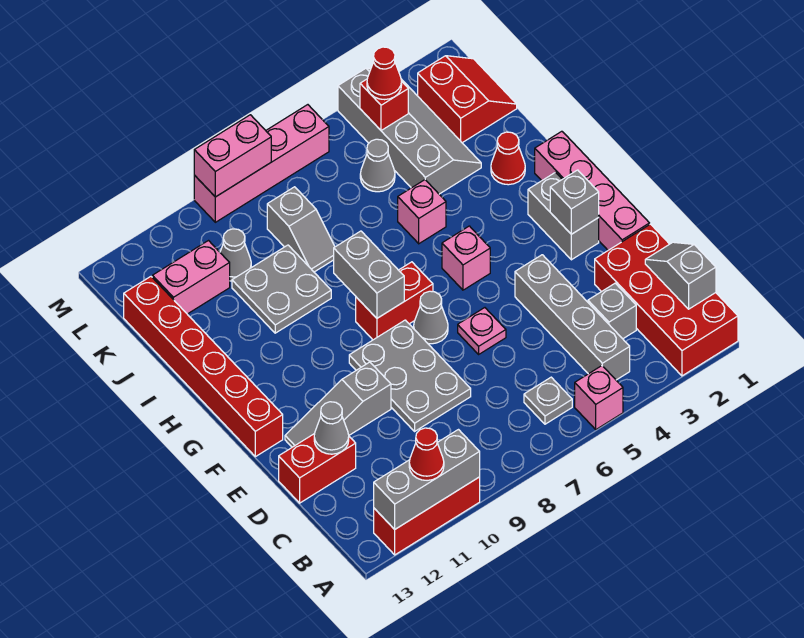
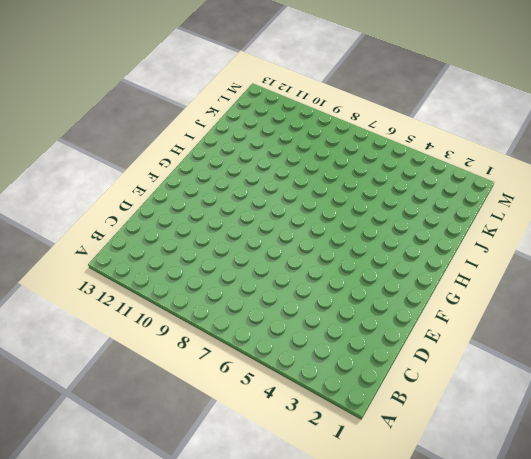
none -> red brick A1:D2 level 1
none -> pink brick A5 level 1
none -> red brick A10:A12 level 1
none -> grey brick B4:E4 level 1

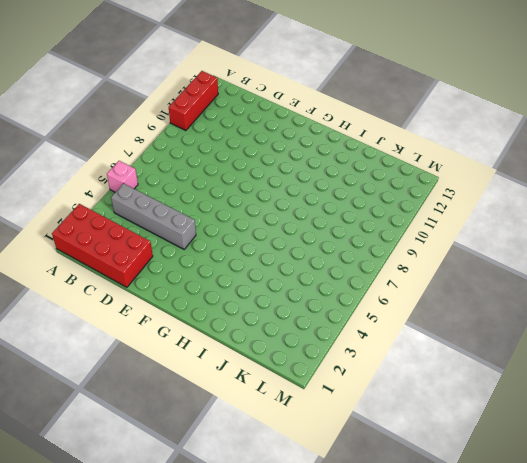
none -> grey plate B6 level 1
none -> grey brick C3 level 1
none -> grey plate D8:F9 level 1
none -> red brick D12:D13 level 1

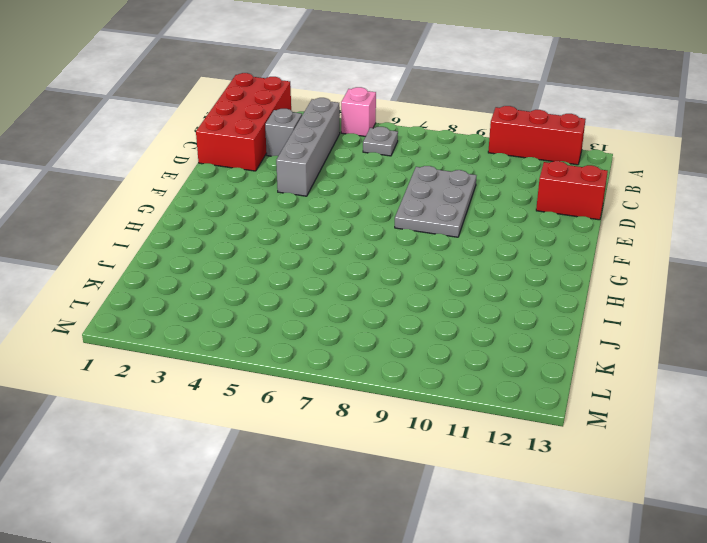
none -> pink brick E1:H1 level 1
none -> pink plate E6 level 1
none -> grey slope E10:E12 level 1 top 10
none -> grey brick F2:G2 level 1

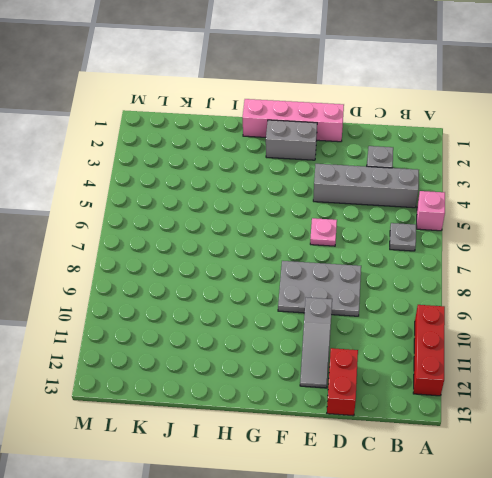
none -> red brick A1:D2 level 1
none -> grey cone F7 level 1
none -> red brick F13:K13 level 1
none -> pink brick G5 level 1

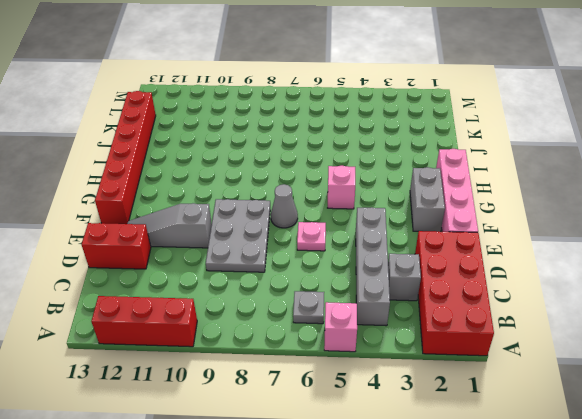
none -> red brick G7:G8 level 1
none -> red cone I2 level 1
none -> pink brick I5 level 1
none -> grey plate I9:J10 level 1

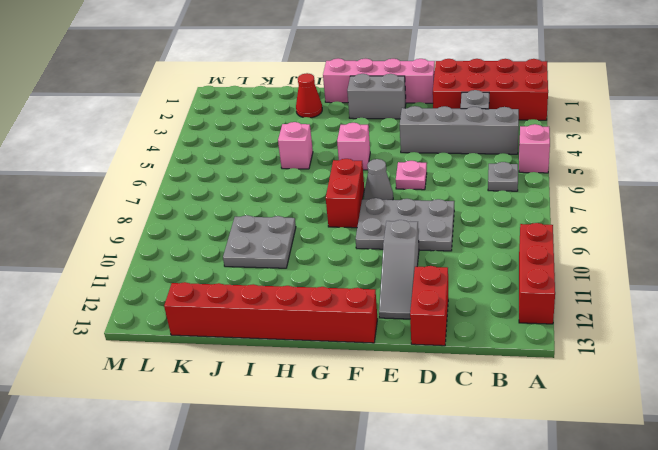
none -> grey slope J3:M4 level 1 top 4
none -> grey slope J8:K8 level 1 top K
none -> red slope K1:L2 level 1 top 2
none -> grey cone K5 level 1

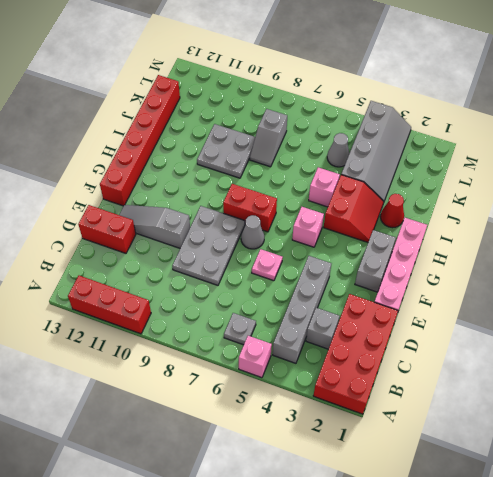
red slope H3:I4 level 1 top 4 -> red slope K1:L2 level 1 top 2
none -> grey cone K10 level 1
none -> pink brick K11:K12 level 1
none -> pink brick M6:M9 level 1
none -> grey brick A10:A12 level 2

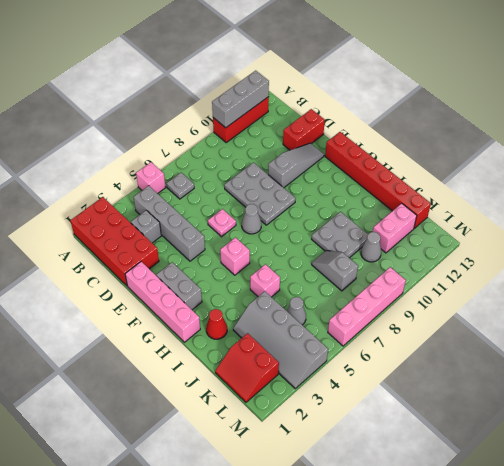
none -> red brick G7:G8 level 1
none -> grey slope B1:C1 level 2 top B
none -> grey cone D12 level 2
none -> grey brick F2 level 2

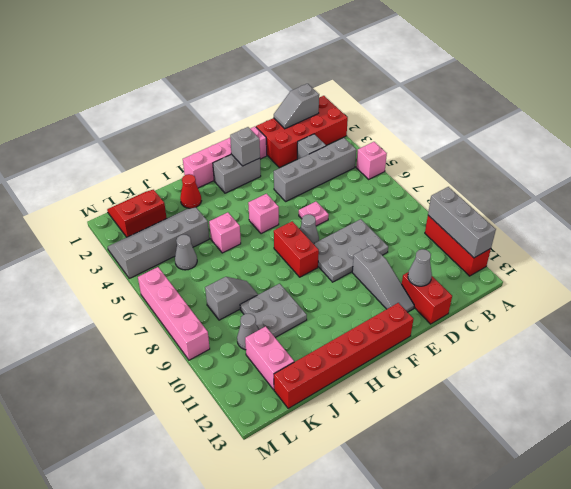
none -> grey plate B6 level 1
none -> grey brick G8:H8 level 2
none -> red brick L4 level 2
none -> pink brick M8:M9 level 2

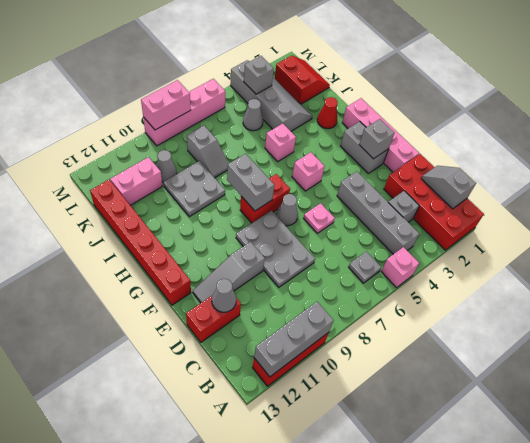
grey brick L4 level 2 -> red brick L4 level 2
none -> red cone A11 level 3
none -> red cone L4 level 3

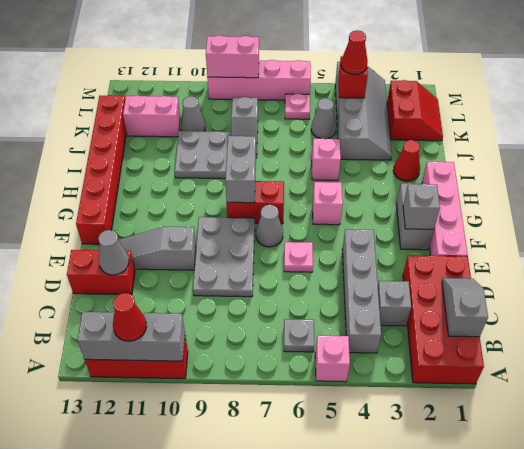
pink plate L6 level 1 -> none

